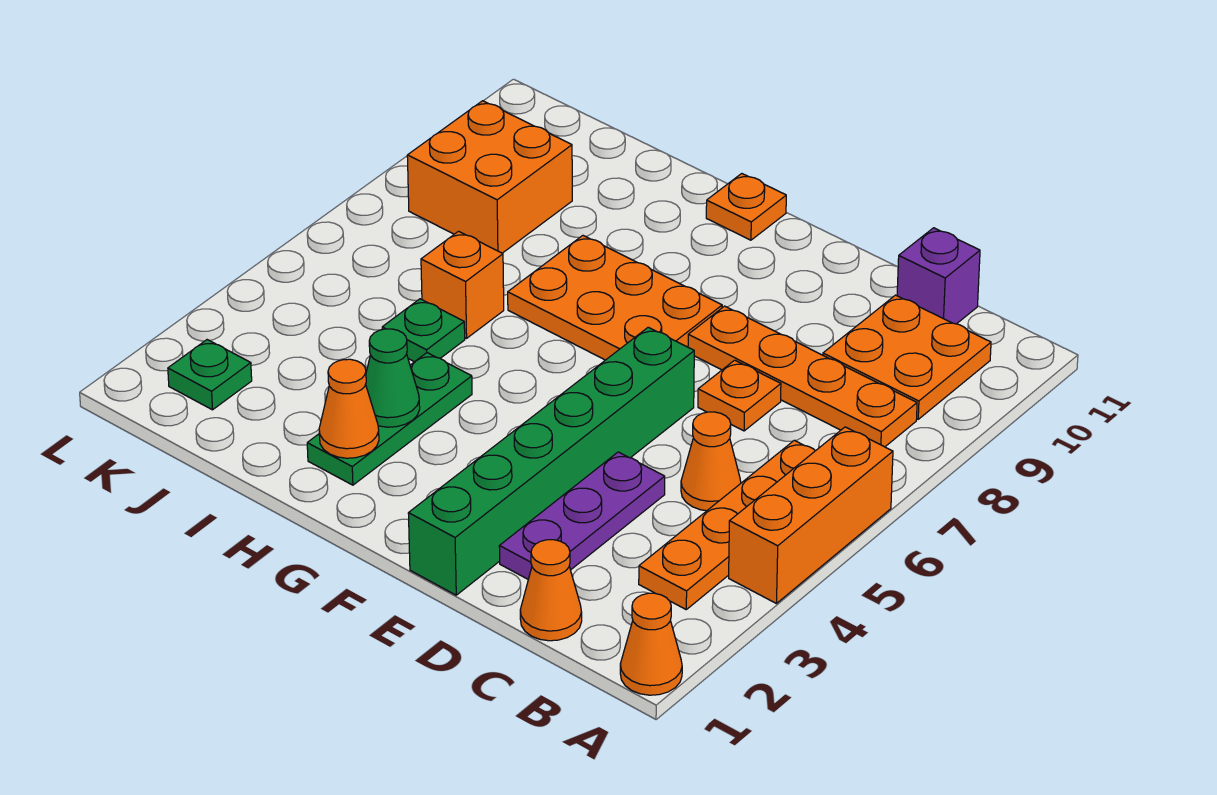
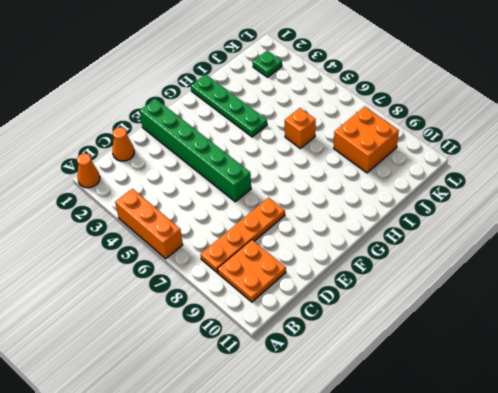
green plate H1:H4 level 1 -> green plate H2:H4 level 1
none -> orange plate B3:B6 level 1
none -> orange cone C5 level 1
none -> purple brick C11 level 1

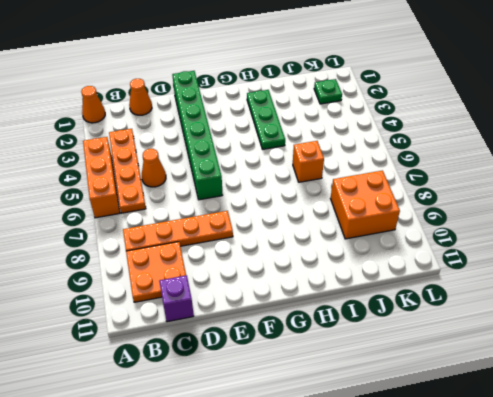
none -> purple plate D2:D4 level 1
none -> orange plate D7 level 1
none -> orange plate F7:H8 level 1

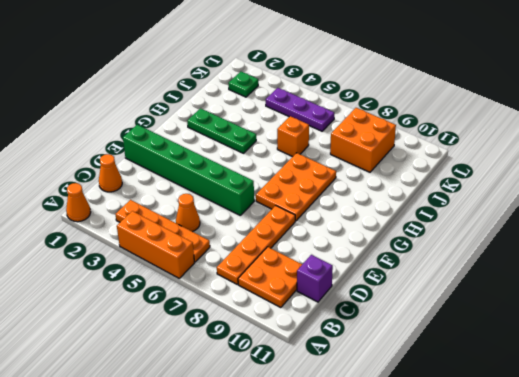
purple plate K4:K6 level 1 -> purple plate D2:D4 level 1
none -> orange plate D7 level 1
none -> orange plate G11 level 1
none -> green plate I5 level 1

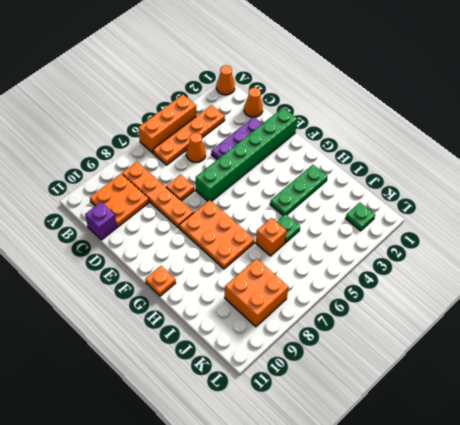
none -> orange cone H2 level 2
none -> green cone H3 level 2

